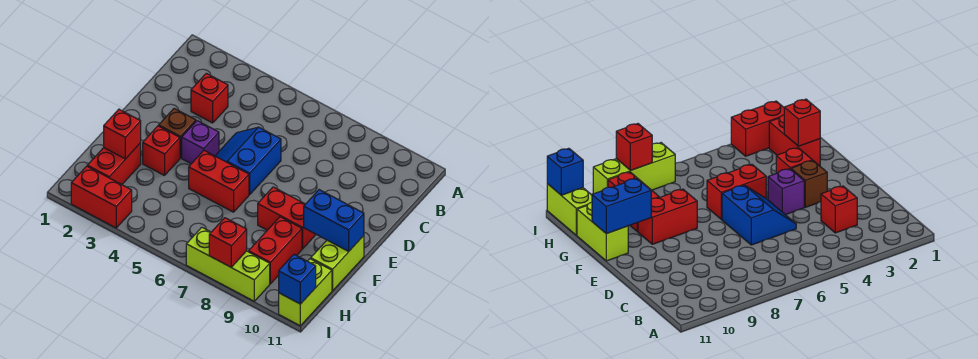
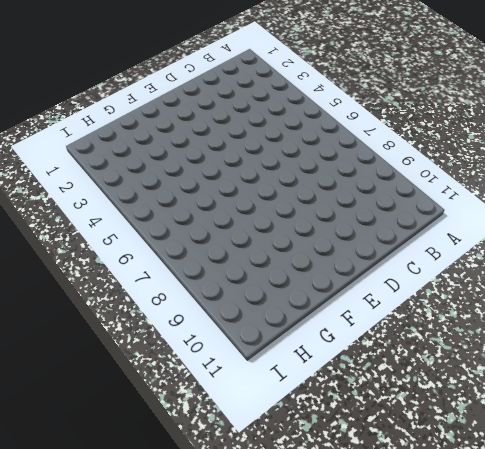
none -> red brick C3 level 1
none -> blue slope D5:E6 level 1 top 6
none -> brown brick E3 level 1

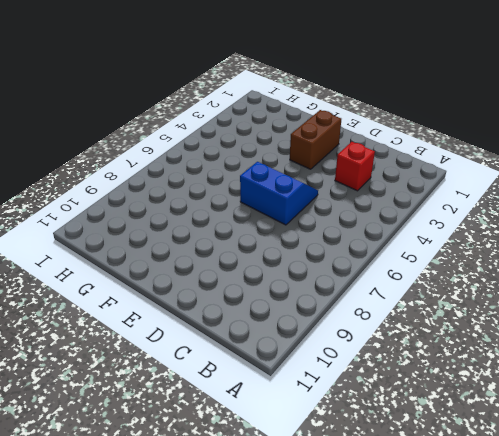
brown brick E2:E3 level 1 -> brown brick E3 level 1
none -> purple brick E4 level 1
none -> red brick F3 level 1
none -> red brick F5:F6 level 1

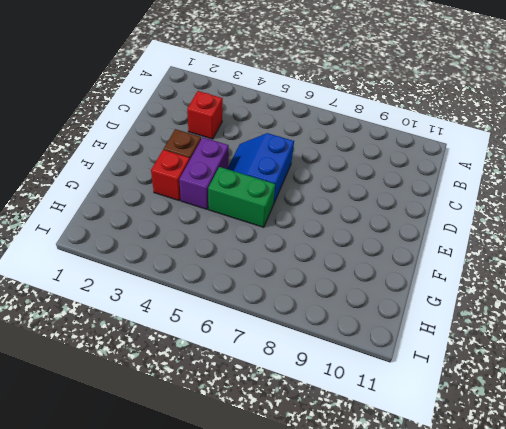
purple brick E4:F4 level 1 -> purple brick E4 level 1
green brick F5:F6 level 1 -> red brick F5:F6 level 1
none -> red brick F8:F9 level 1
none -> lime brick F11:G11 level 1
none -> red brick G2:H2 level 1

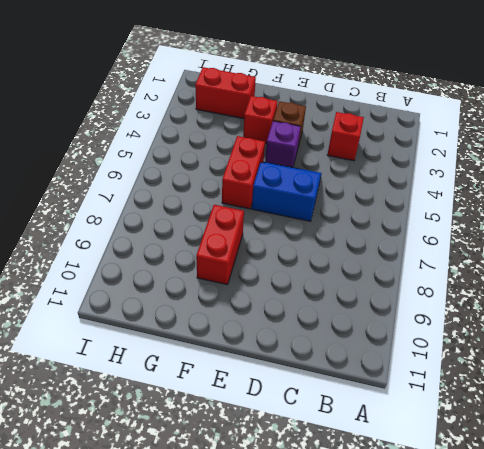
none -> lime brick F11:G11 level 1
none -> red brick G9:H9 level 1
none -> lime brick H11:I11 level 1

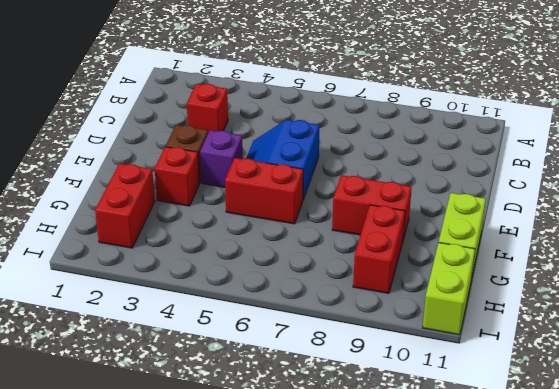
none -> red brick I2:I3 level 1
none -> lime brick I7:I9 level 1
none -> blue brick F10:F11 level 2

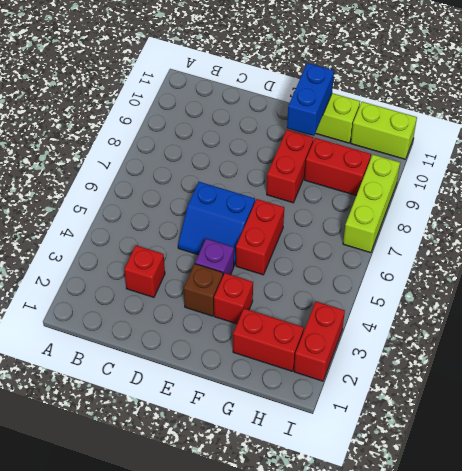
none -> red brick G2 level 2
none -> red brick I8 level 2
none -> blue brick I11 level 2

